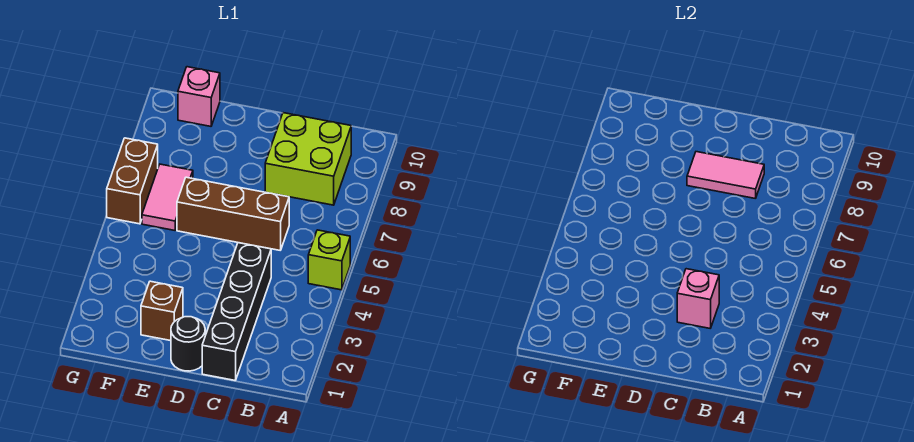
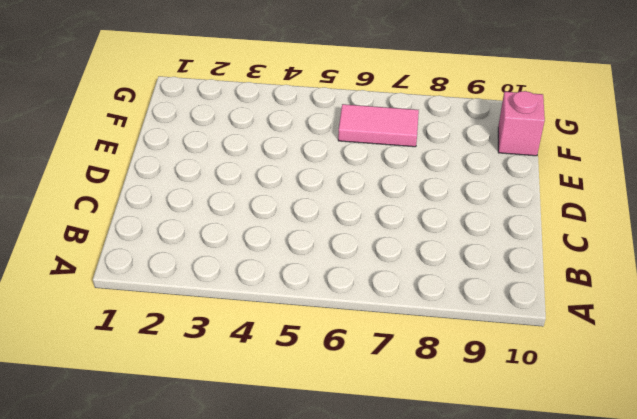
none -> lime brick A5 level 1
none -> lime brick B8:C9 level 1

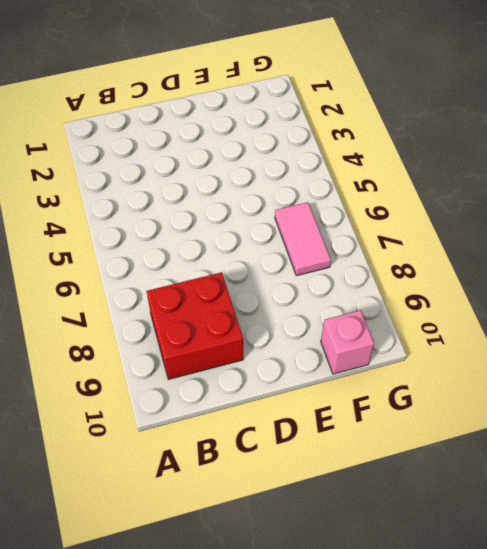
red brick B8:C9 level 1 -> lime brick B8:C9 level 1
none -> lime brick A5 level 1
none -> black brick C1:C4 level 1

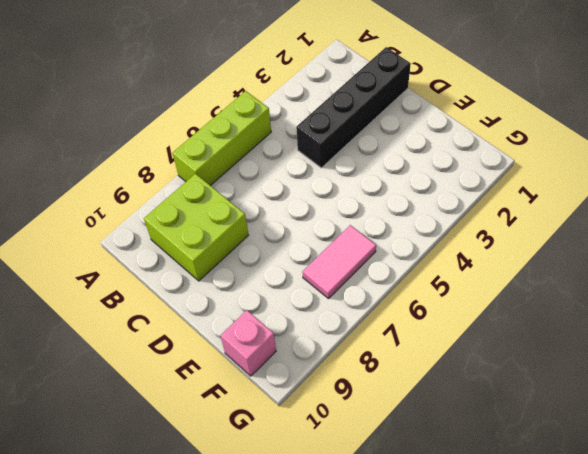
lime brick A5:A7 level 1 -> lime brick A5 level 1
none -> brown brick C6:E6 level 1
none -> black round brick D1 level 1

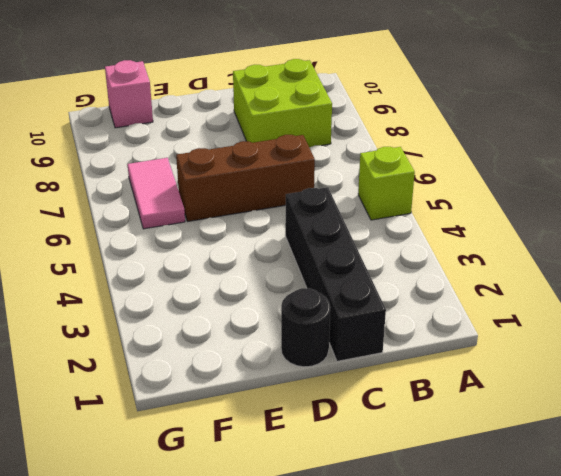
none -> brown brick E2 level 1
none -> brown brick G6:G7 level 1

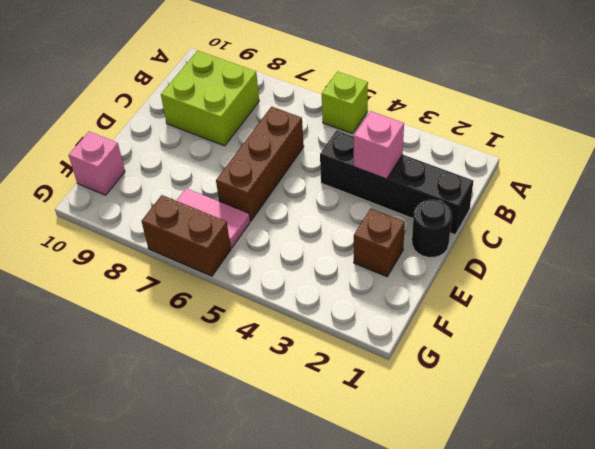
none -> pink tile C8:D8 level 2

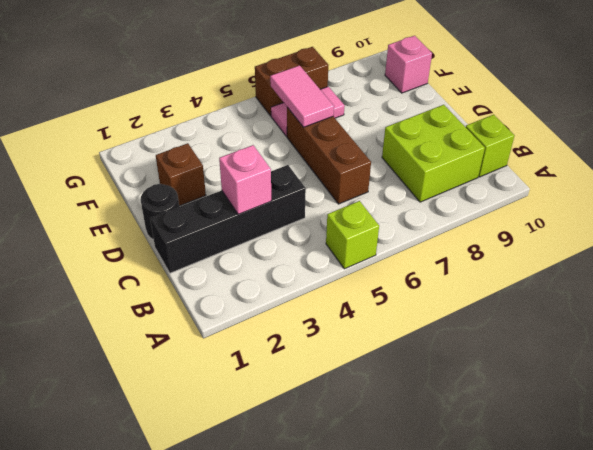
lime brick B10 level 1 -> none
pink tile E6:F6 level 2 -> pink tile C8:D8 level 2

